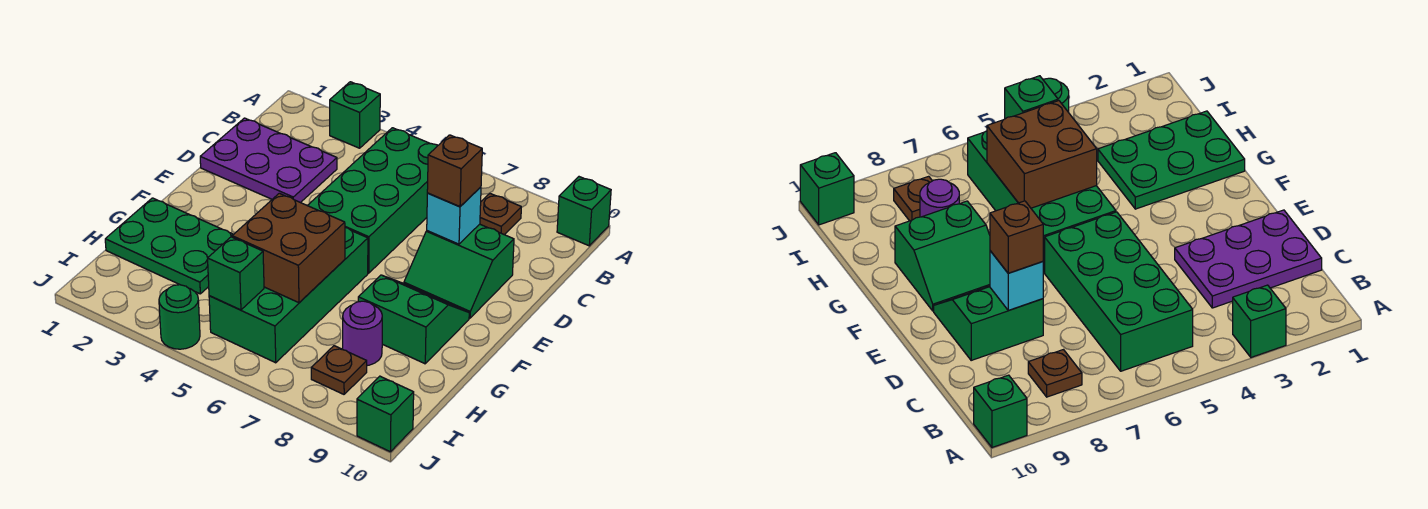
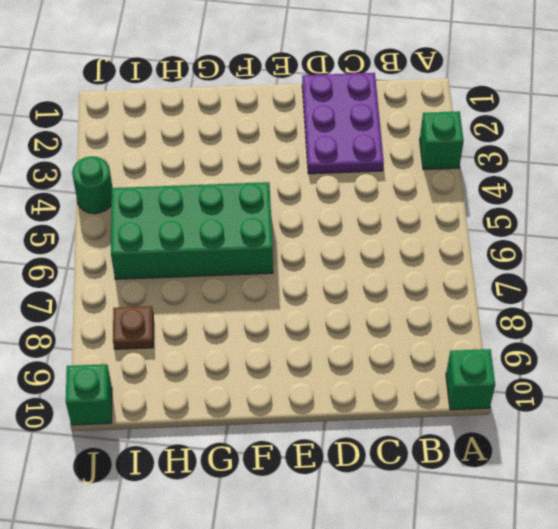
none -> green brick B5:E6 level 1
none -> brown plate B8 level 1
none -> green slope D8:E9 level 1 top D

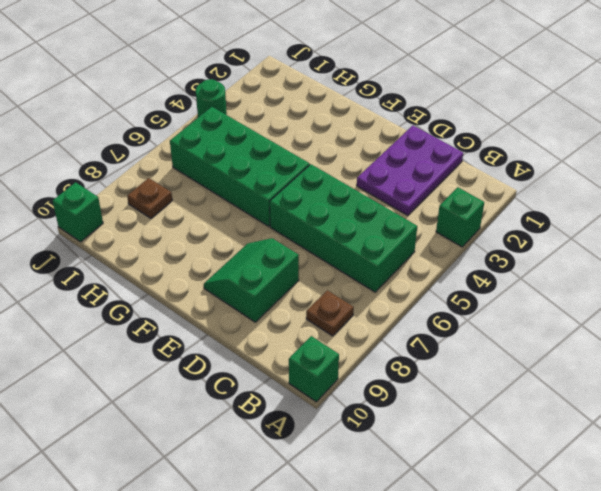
none -> green slope F8:G9 level 1 top G
none -> green plate G1:H3 level 1
none -> purple round brick H8 level 1

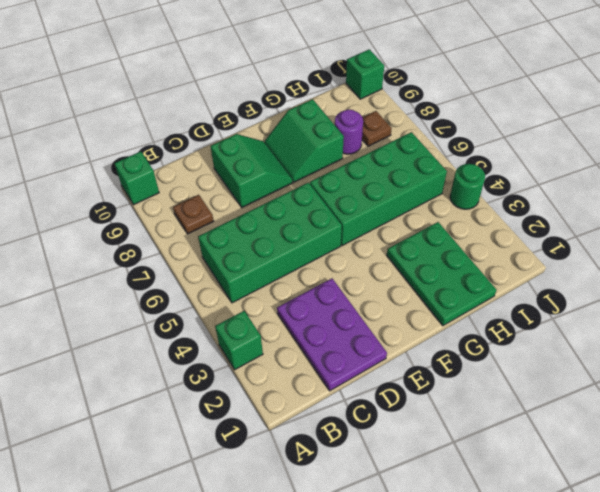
none -> cyan brick D8 level 2
none -> brown brick G5:H6 level 2
none -> green brick I5 level 2

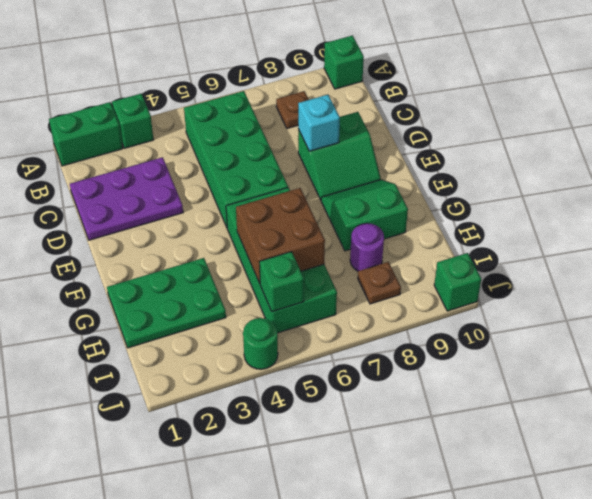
green brick A1:A2 level 1 -> none
none -> brown brick D8 level 3

